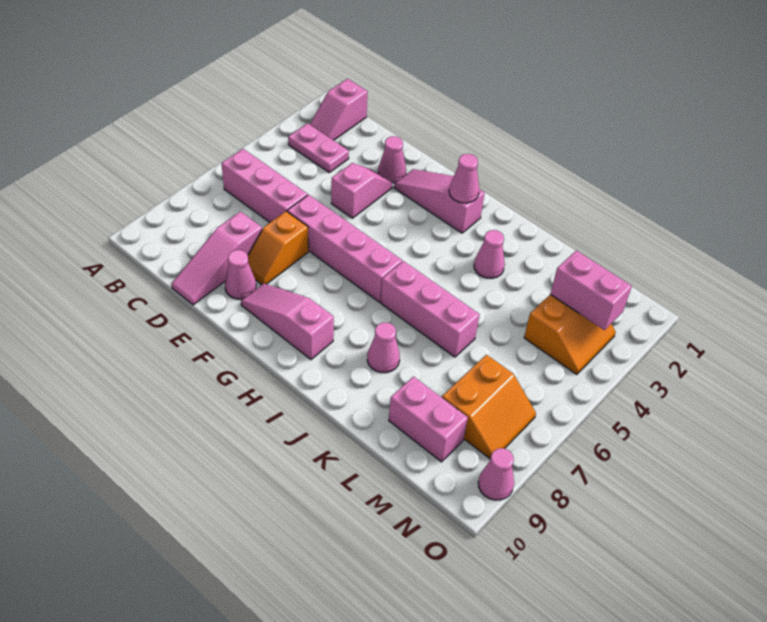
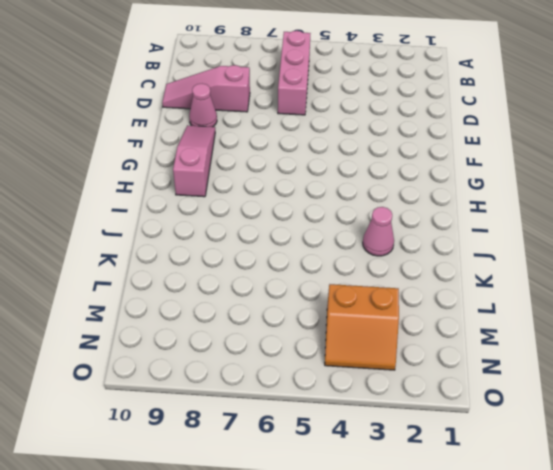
none -> pink slope B1:B2 level 1 top 1
none -> pink plate B3:C3 level 1
none -> pink cone E2 level 1

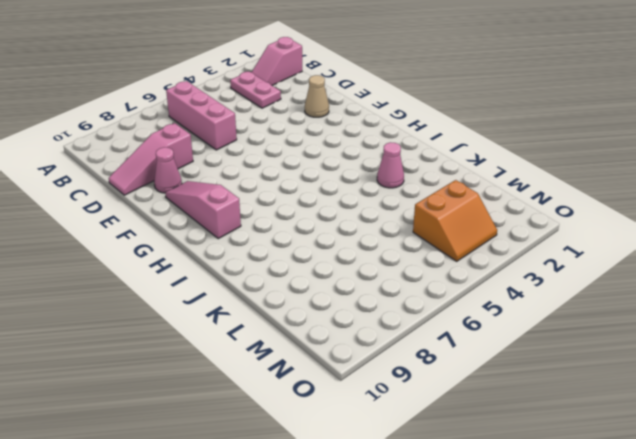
tan cone E2 level 1 -> pink cone E2 level 1
none -> pink slope E3:E4 level 1 top 4
none -> pink brick E6:H6 level 1
none -> orange slope E7:E8 level 1 top 7

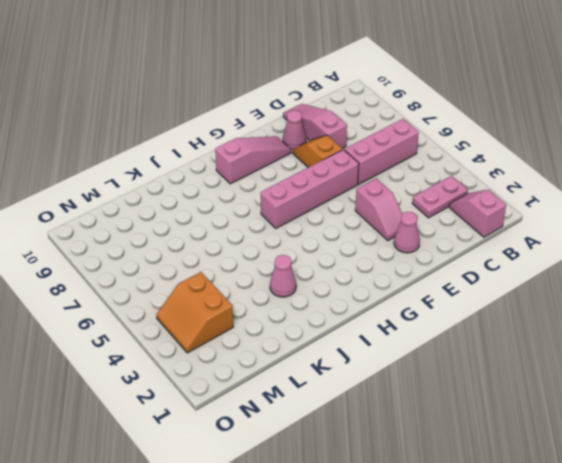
none -> pink slope F2:H2 level 1 top H
none -> pink brick I6:K6 level 1
none -> pink cone J8 level 1

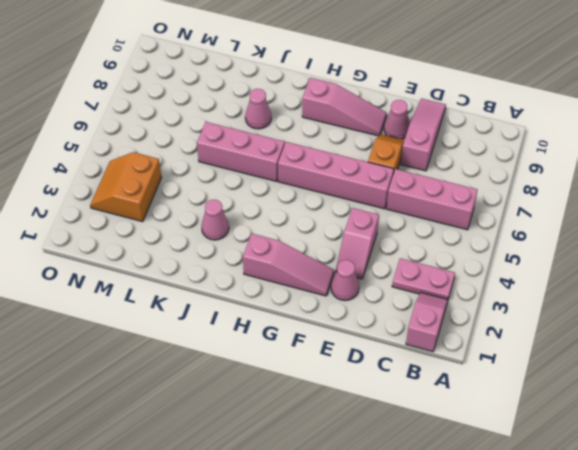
none -> pink brick L9:M9 level 1
none -> orange slope M7:N8 level 1 top M
none -> pink cone O9 level 1

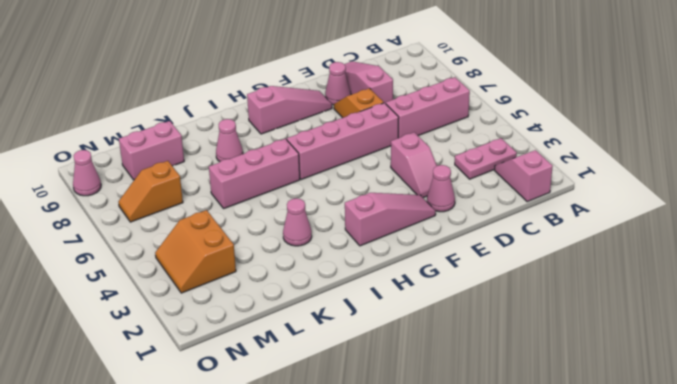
orange slope M7:N7 level 1 top M -> orange slope M7:N8 level 1 top M
none -> pink cone H2 level 2
none -> pink brick M3:N3 level 2

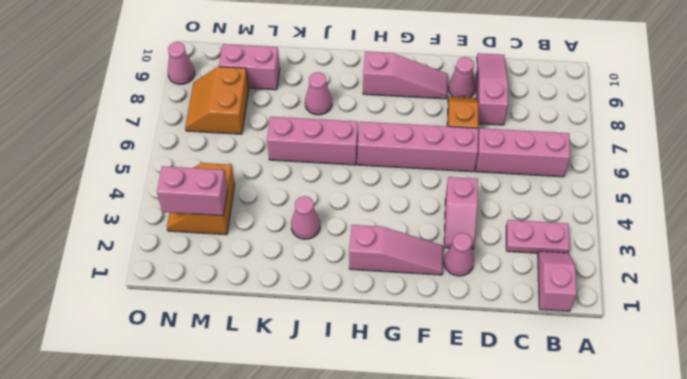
none -> pink cone H2 level 2

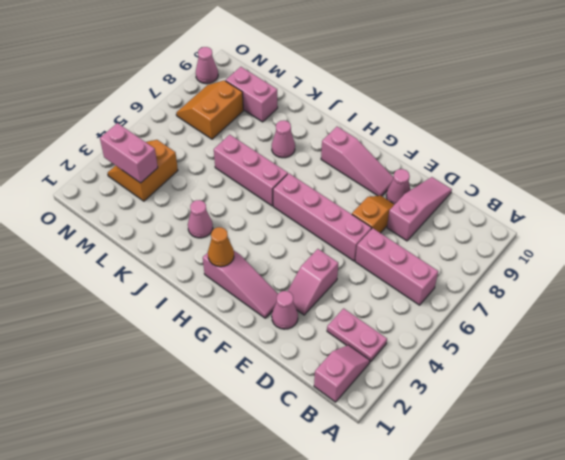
orange cone H2 level 2 -> pink cone H2 level 2

